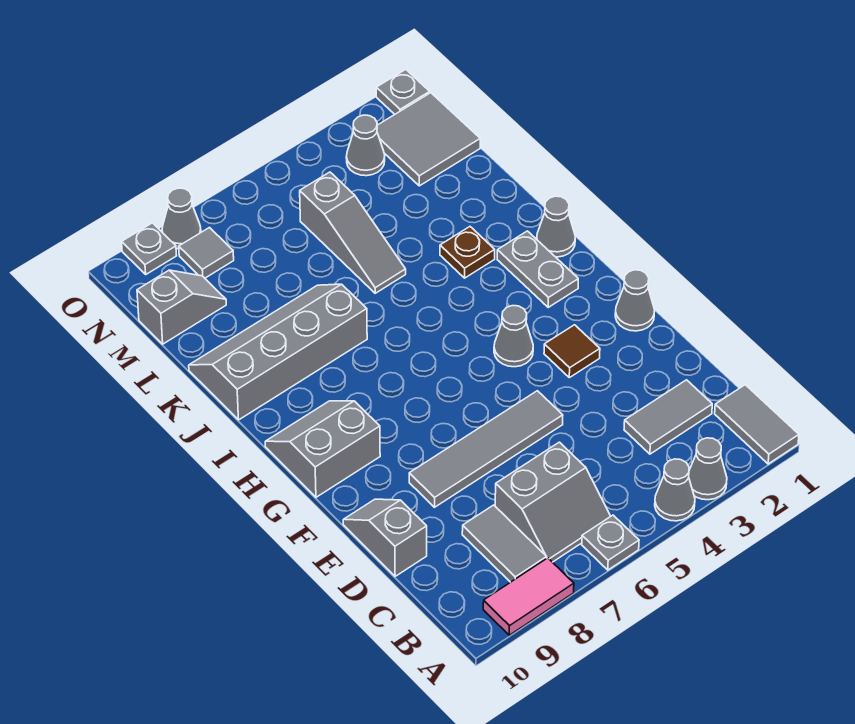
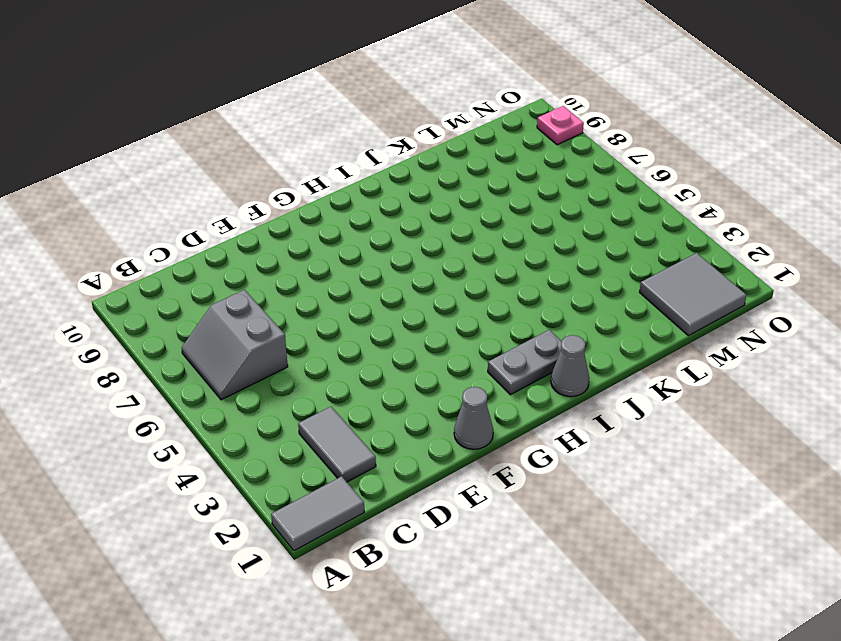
pink plate O9 level 1 -> grey plate O9 level 1
none -> grey cone A3 level 1
none -> grey cone A4 level 1
none -> grey plate A6 level 1

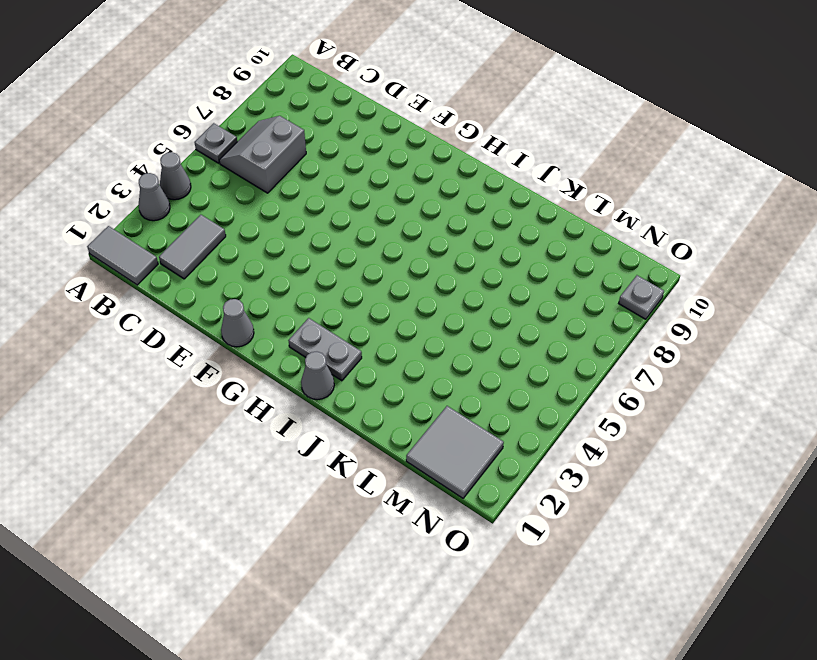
none -> pink tile A8:A9 level 1
none -> grey tile B8:C8 level 1
none -> grey slope D10:E10 level 1 top D

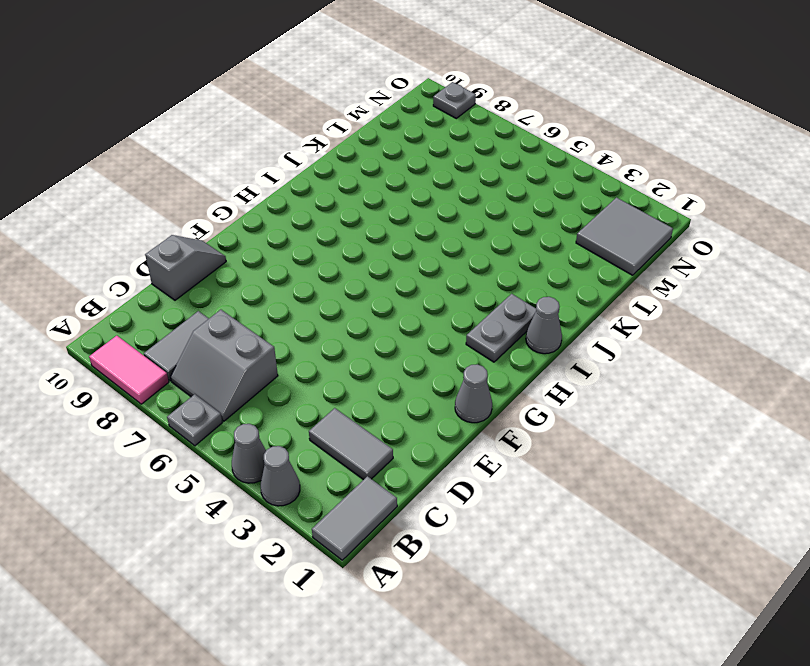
none -> grey tile E5:E8 level 1
none -> brown tile F3 level 1
none -> grey cone G4 level 1

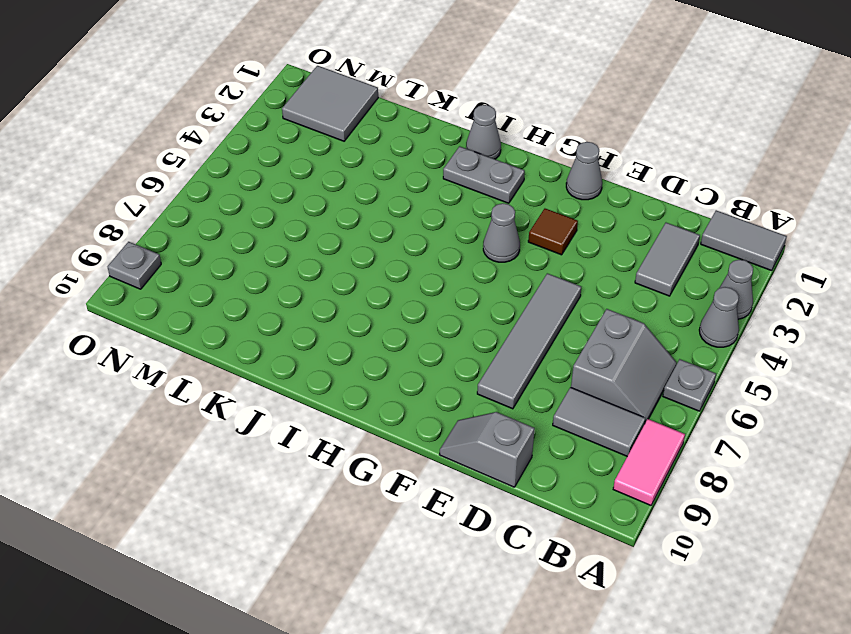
none -> grey slope G9:H10 level 1 top G
none -> brown plate J3 level 1
none -> grey slope J7:K10 level 1 top J

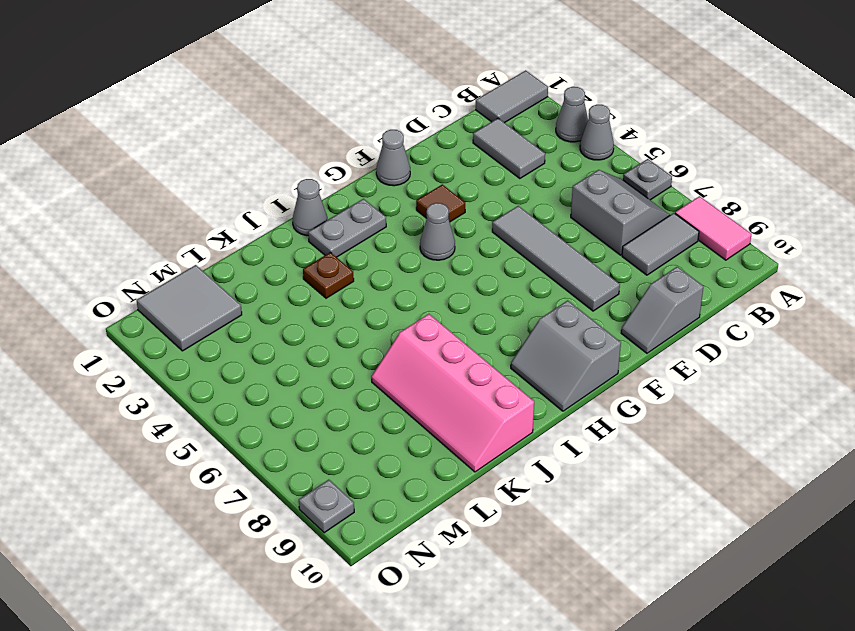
pink slope J7:K10 level 1 top J -> grey slope J7:K10 level 1 top J
none -> grey slope K5:M5 level 1 top M
none -> grey slope M9:M10 level 1 top 10
none -> grey cone N3 level 1

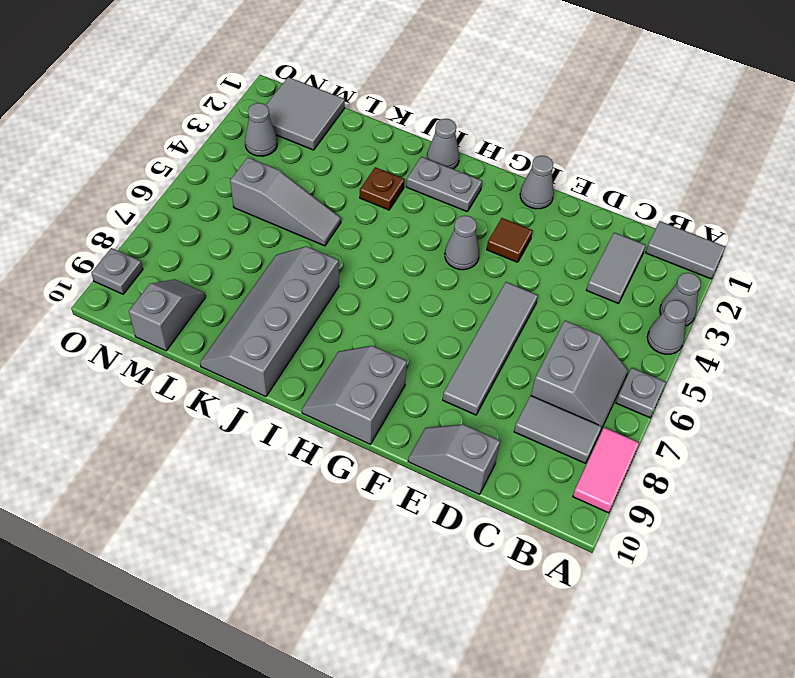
none -> grey tile N8 level 1
none -> grey plate O1 level 1
none -> grey cone O8 level 1

